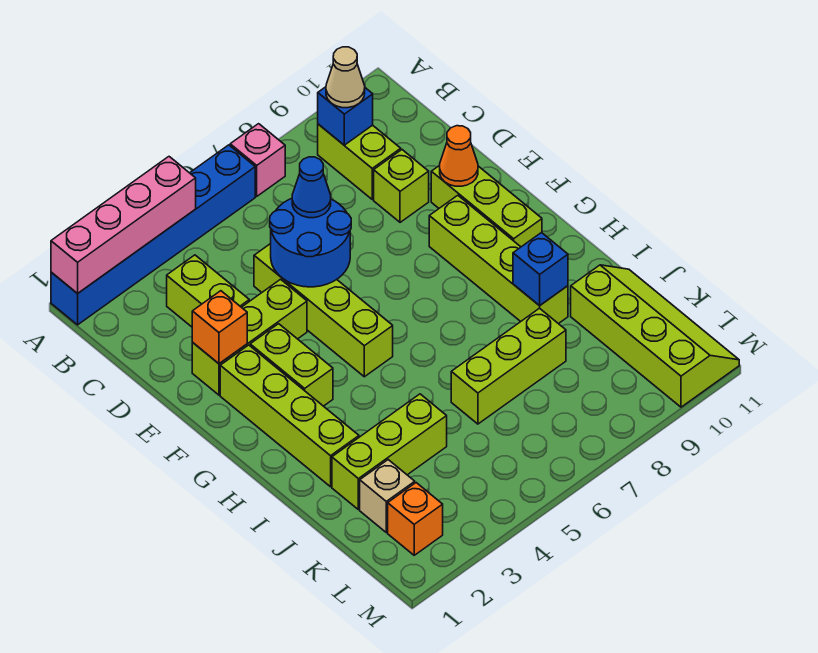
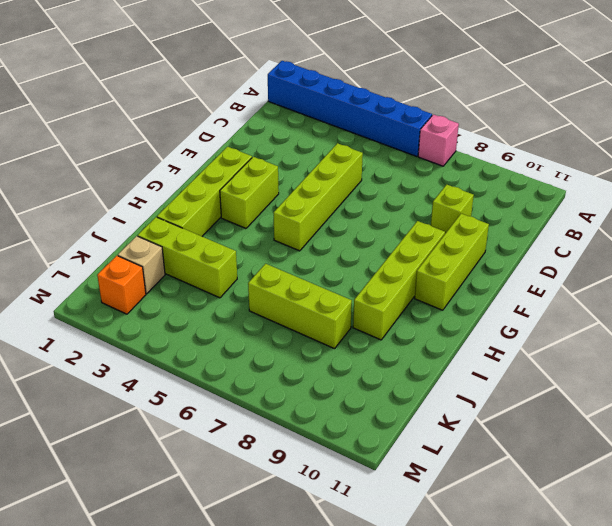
none -> lime brick B9:C9 level 1
none -> lime brick C3:D3 level 1
none -> lime brick E2:E4 level 1

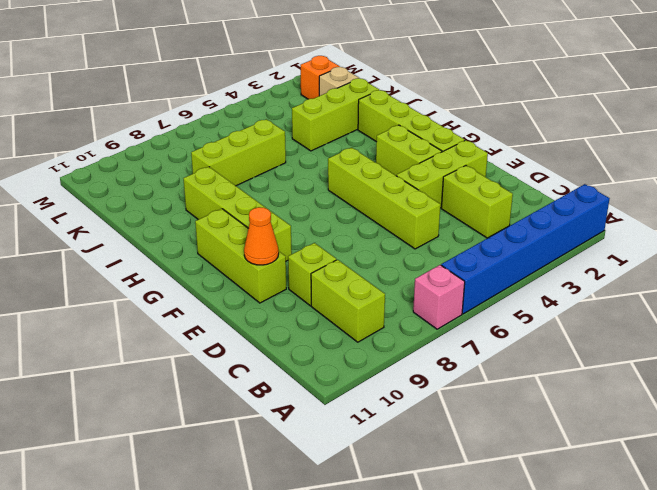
none -> lime slope J10:M11 level 1 top 10
none -> pink brick A1:A4 level 2
none -> blue brick B9 level 2

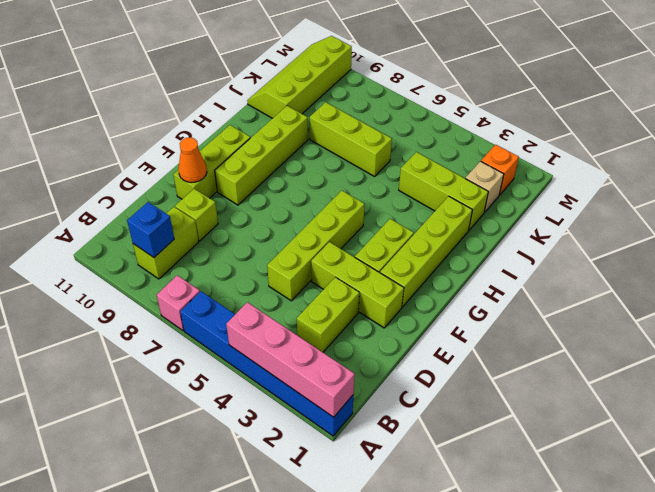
none -> blue round brick D5:E6 level 2
none -> orange brick E2 level 2
none -> blue brick I9 level 2

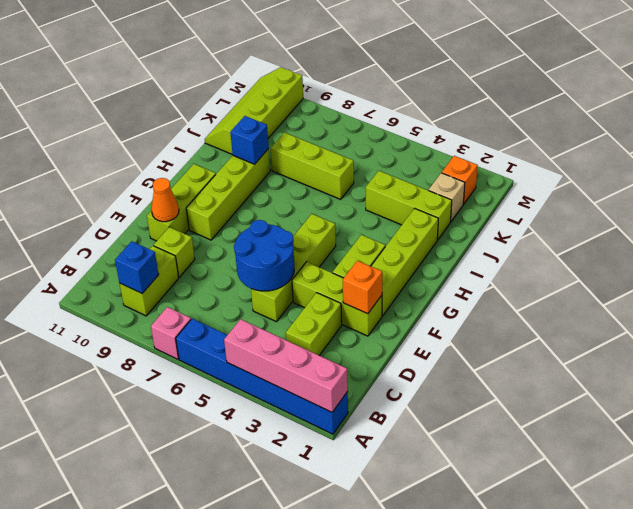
none -> tan cone B9 level 3
none -> blue cone D6 level 3

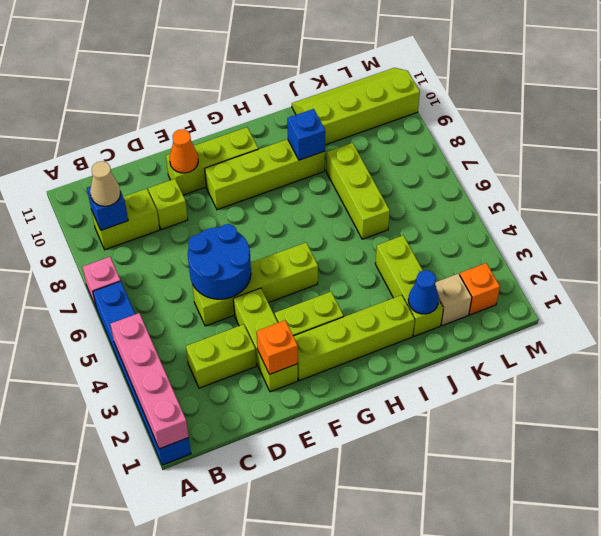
blue cone J2 level 2 -> blue cone D6 level 3

